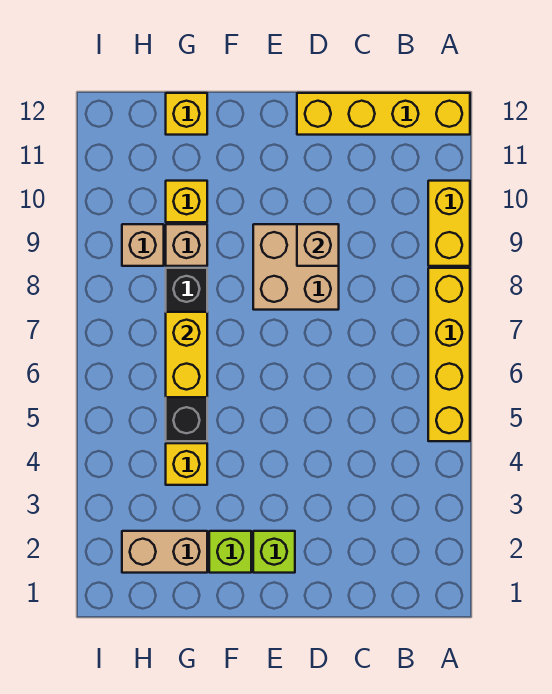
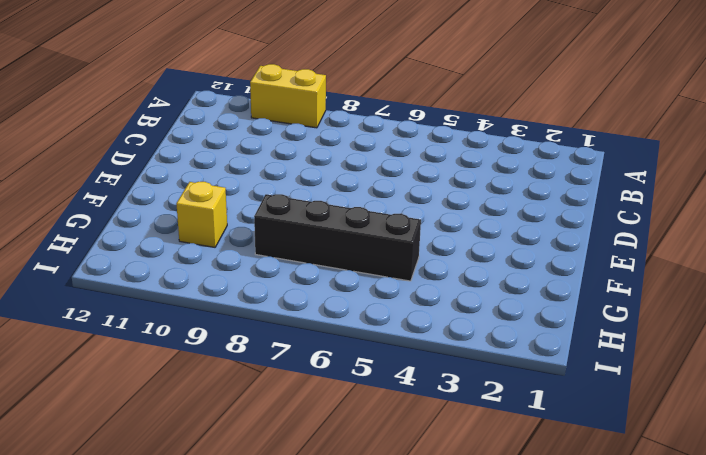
none -> yellow brick A5:A8 level 1
none -> yellow brick A12:D12 level 1
none -> tan brick D8:E9 level 1

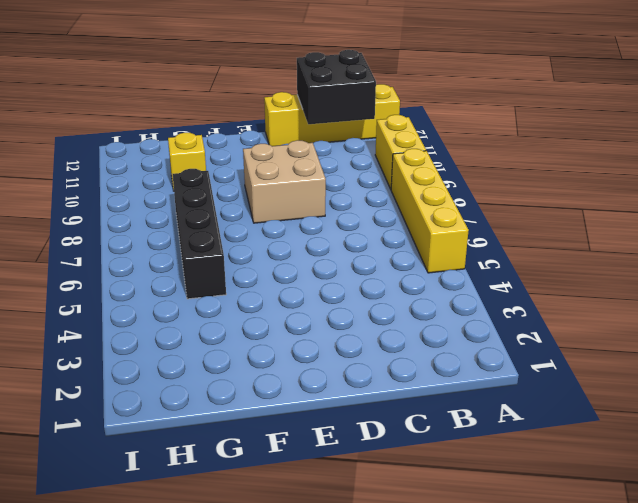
black brick B11:C12 level 2 -> none
none -> lime brick E2 level 1
none -> lime brick F2 level 1
none -> tan brick G2:H2 level 1

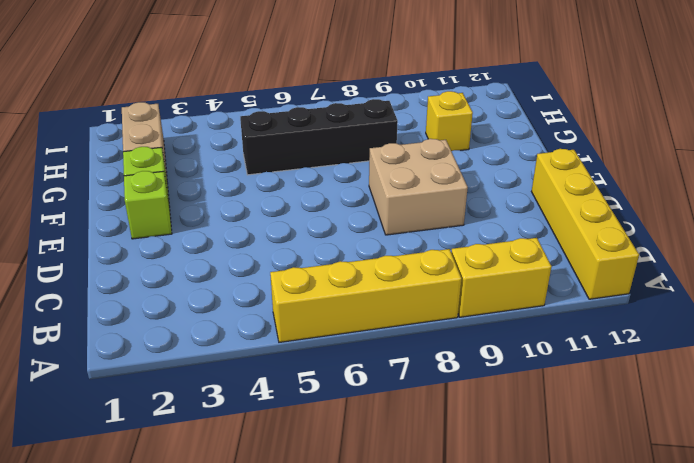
none -> yellow brick G4 level 1
none -> tan brick G9 level 1
none -> yellow brick G12 level 1

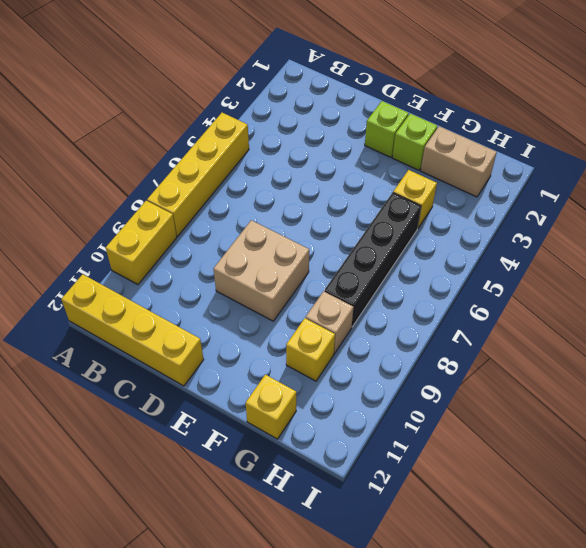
none -> tan brick H9 level 1
none -> tan brick D9 level 2
none -> yellow brick G6:G7 level 2

